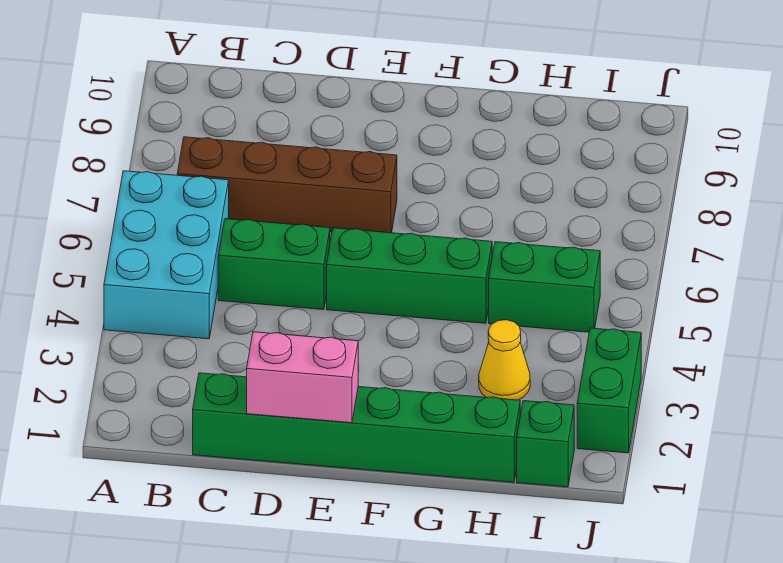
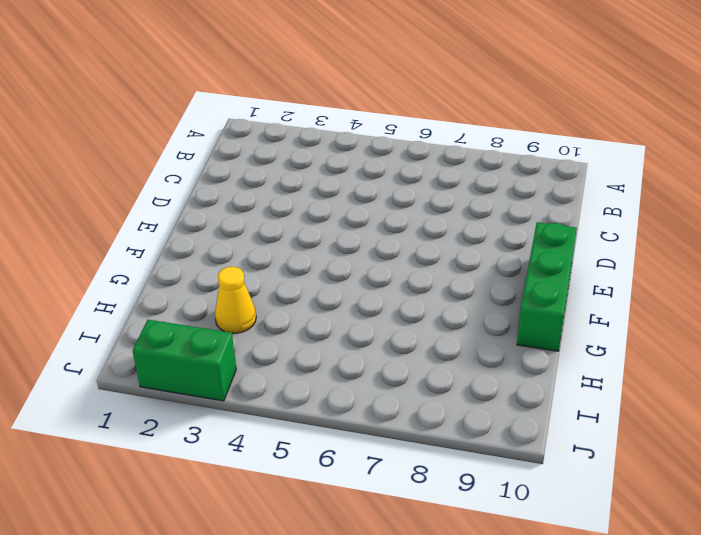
green brick E10:G10 level 1 -> green brick E5:G5 level 1
none -> cyan brick A4:B6 level 1
none -> brown brick B7:E7 level 1

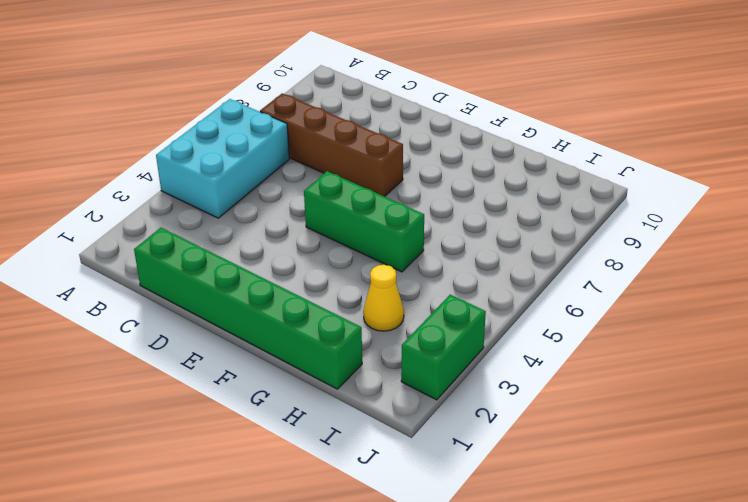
none -> green brick C5:D5 level 1
none -> green brick H5:I5 level 1

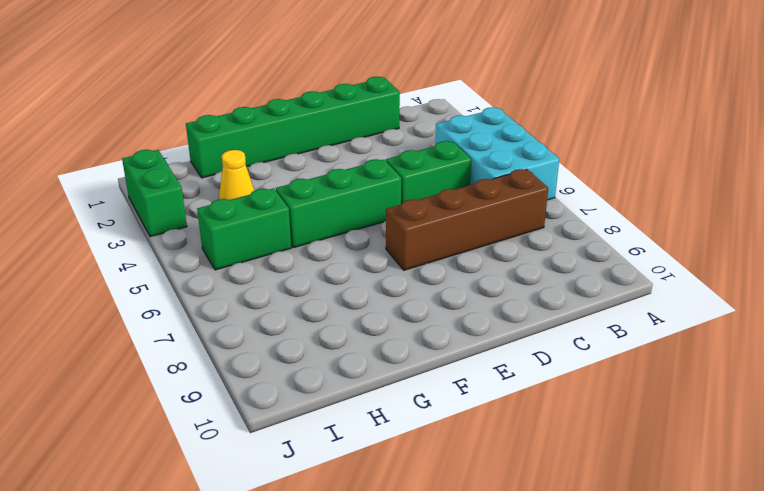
none -> green brick I1 level 1
none -> pink brick D1:E1 level 2

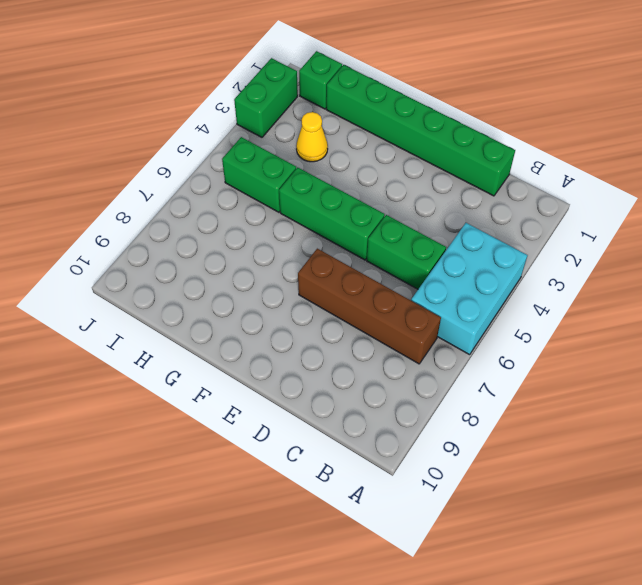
none -> pink brick D1:E1 level 2

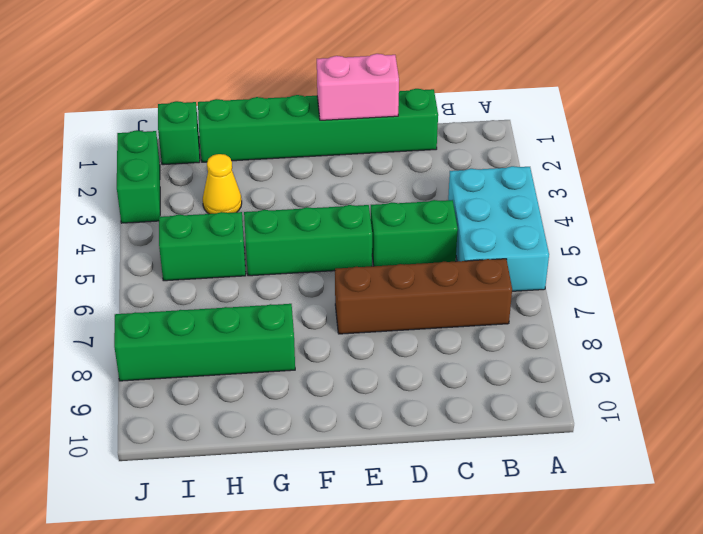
green brick G8:J8 level 1 -> none

